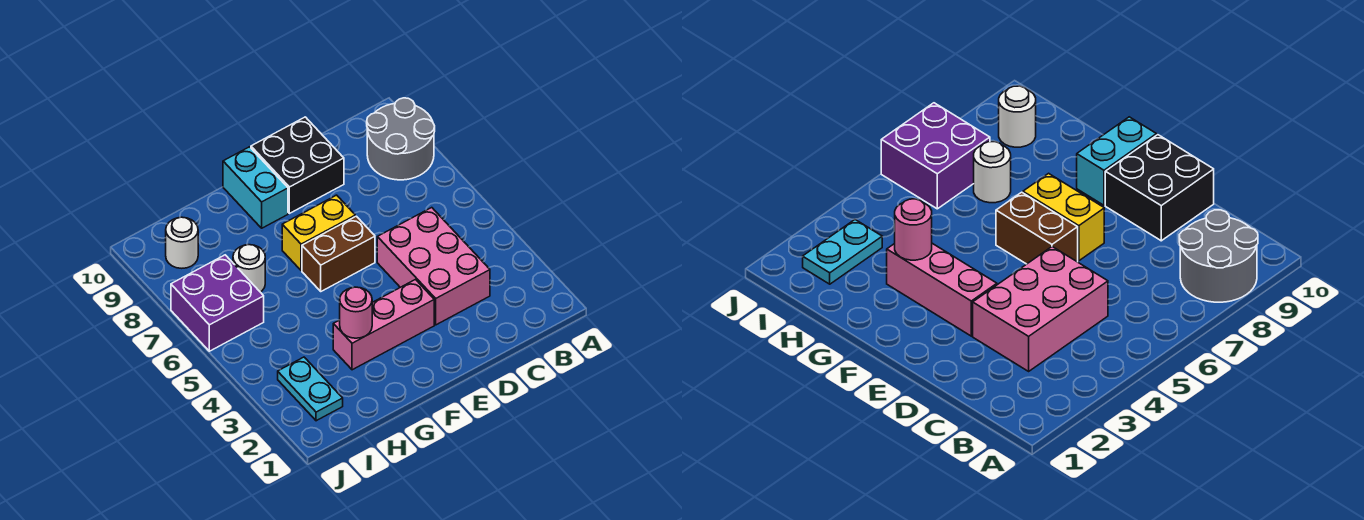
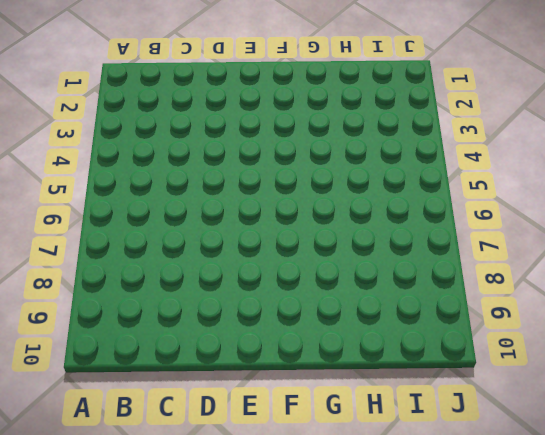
none -> grey round brick A8:B9 level 1
none -> pink brick C3:D5 level 1
none -> black brick D9:E10 level 1

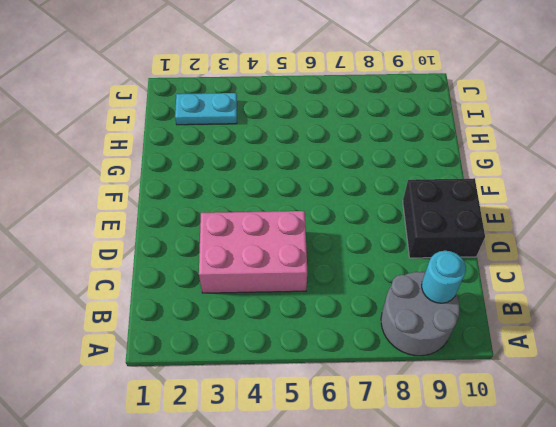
cyan round brick B9 level 2 -> none
none -> pink brick E3:G3 level 1
none -> brown brick E6:F6 level 1
none -> yellow brick E7:F7 level 1

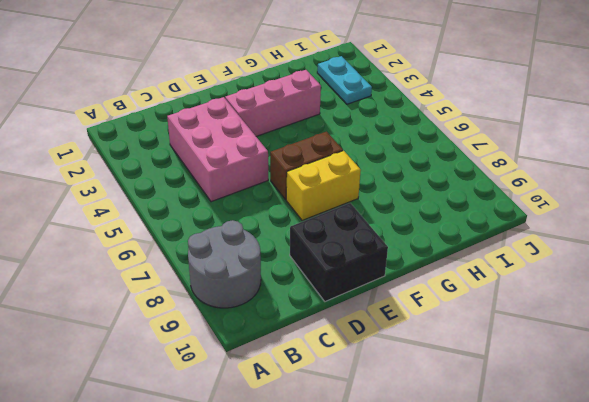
none -> cyan brick F9:F10 level 1
none -> white round brick H7 level 1
none -> purple brick I6:J7 level 1

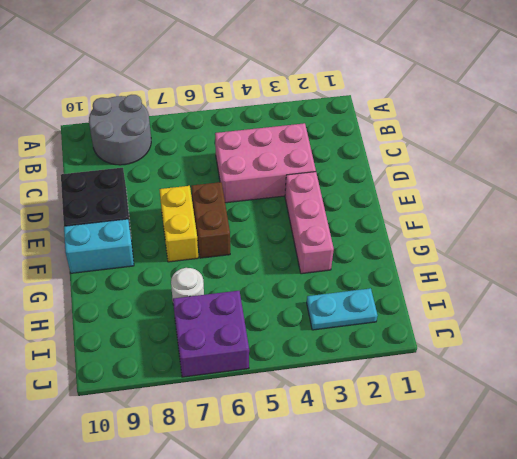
none -> white round brick I9 level 1
none -> pink round brick G3 level 2

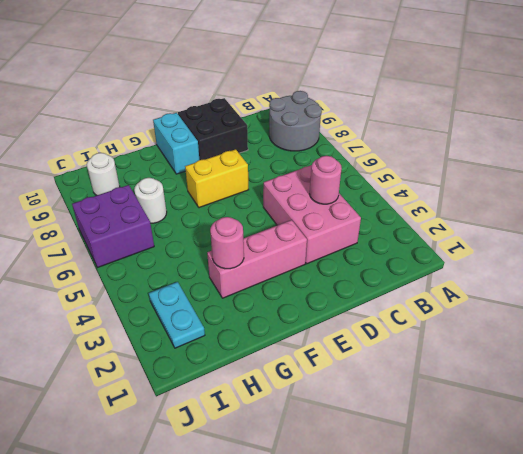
pink round brick C4 level 2 -> none
none -> brown brick E6:F6 level 1

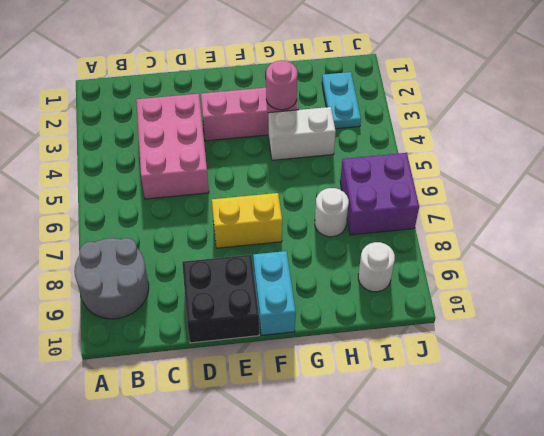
white brick G4:H4 level 1 -> none
none -> brown brick E6:F6 level 1

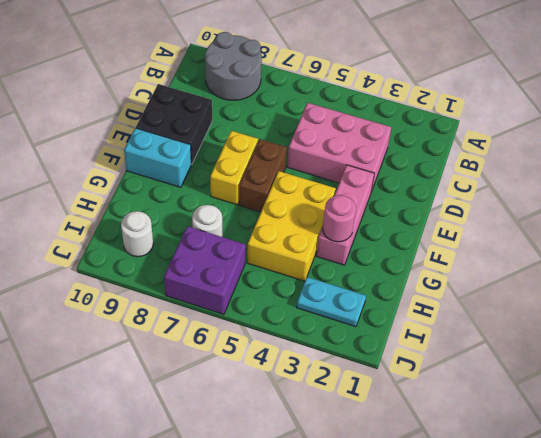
yellow brick F4:H5 level 1 -> none

